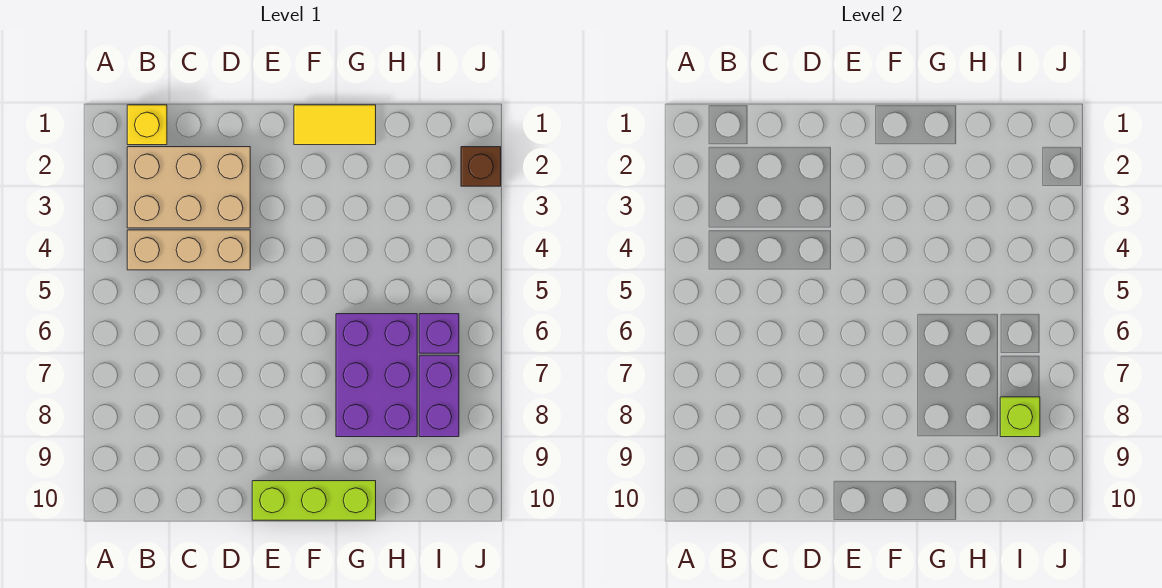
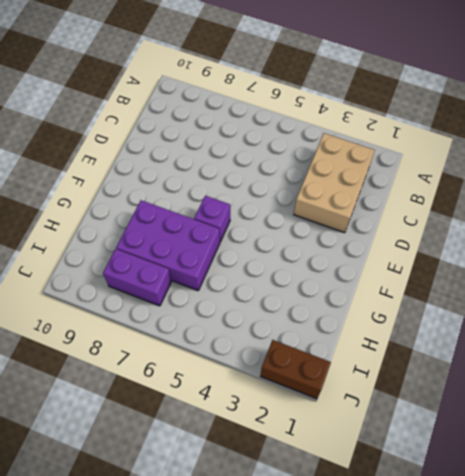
purple brick F6 level 1 -> purple brick I6 level 1
brown brick J1:J2 level 1 -> brown brick J2 level 1
none -> yellow brick B1 level 1
none -> tan brick B4:D4 level 1

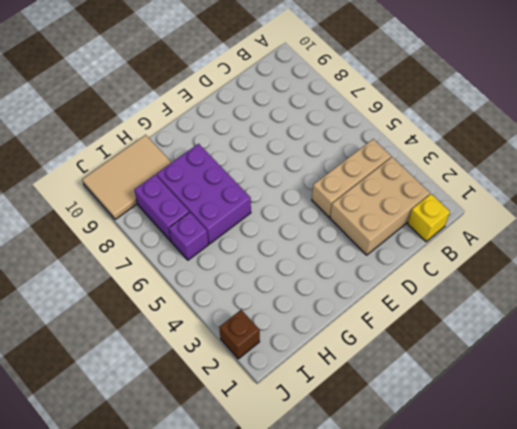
tan tile H9:J10 level 1 -> none
none -> lime brick E10:G10 level 1
none -> yellow tile F1:G1 level 1

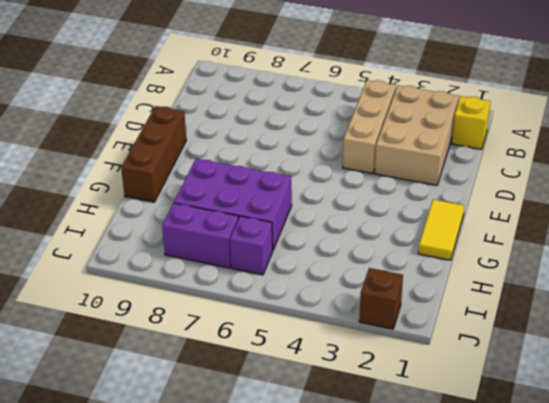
brown brick E10:G10 level 1 -> lime brick E10:G10 level 1
none -> lime brick I8 level 2

